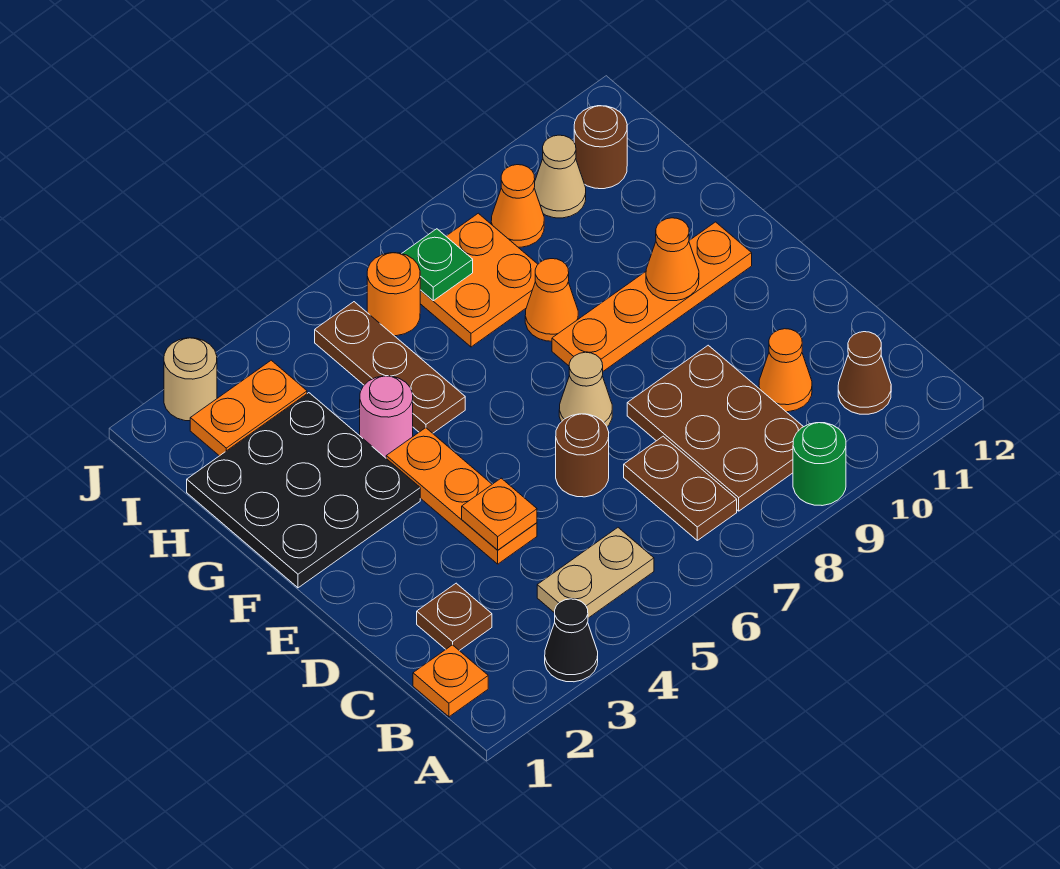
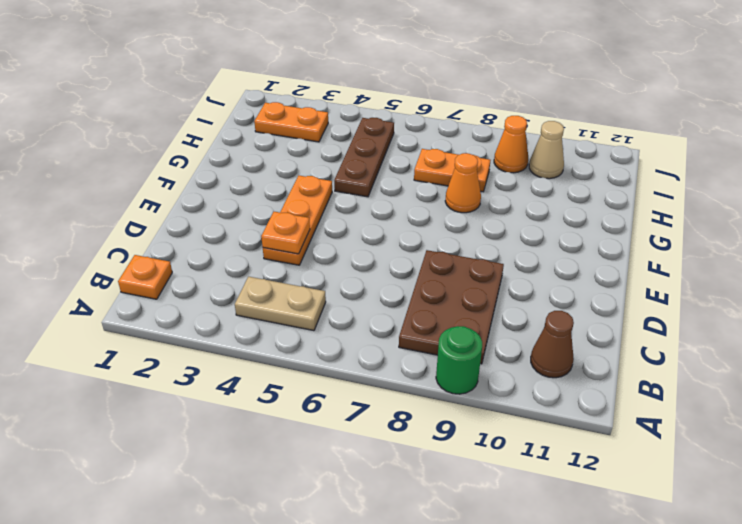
orange plate H7:H8 level 1 -> orange plate H7:I8 level 1
none -> black cone A3 level 1
none -> brown plate B7:C7 level 1
none -> brown plate C2 level 1

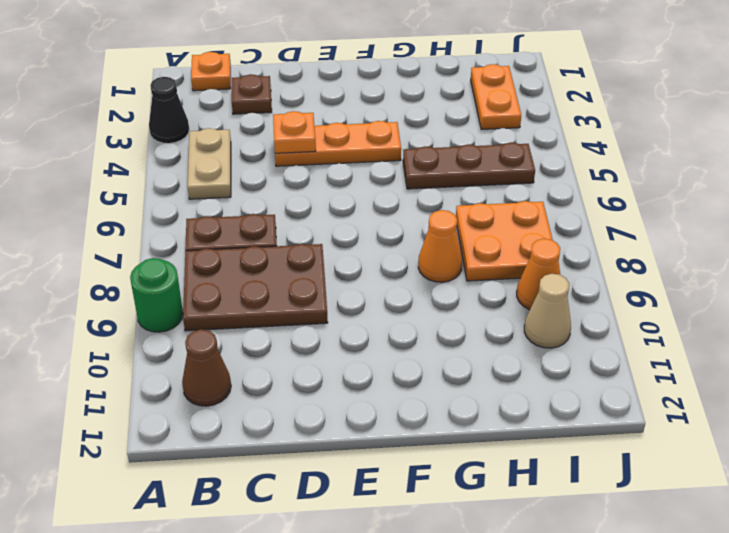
none -> orange cone C10 level 1
none -> brown round brick D6 level 1
none -> tan cone E7 level 1

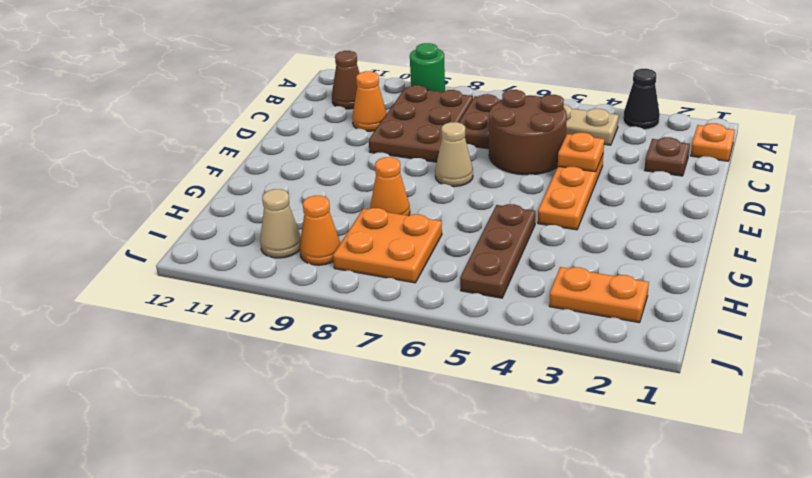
brown round brick C5:D6 level 1 -> brown round brick D6 level 1
none -> black plate F1:H3 level 1
none -> orange plate F8:F11 level 1
none -> pink round brick G4 level 1

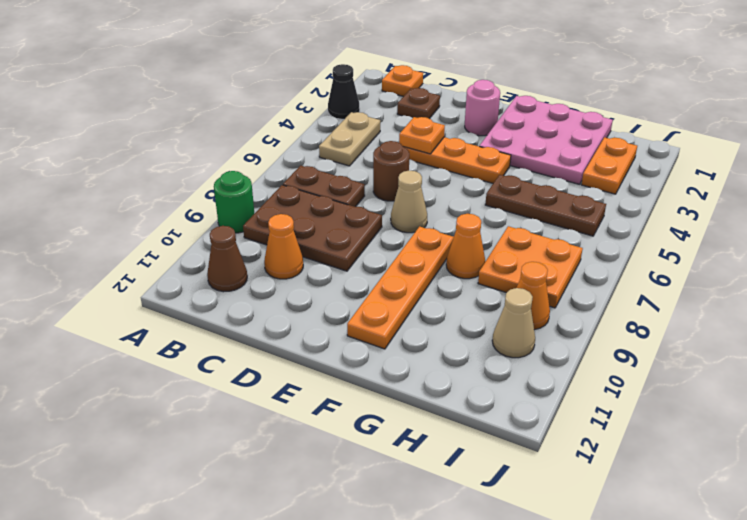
pink round brick E2 level 1 -> pink round brick G4 level 1
pink plate F1:H3 level 1 -> black plate F1:H3 level 1
none -> orange round brick I6 level 1
none -> brown round brick I11 level 1
none -> tan round brick J2 level 1

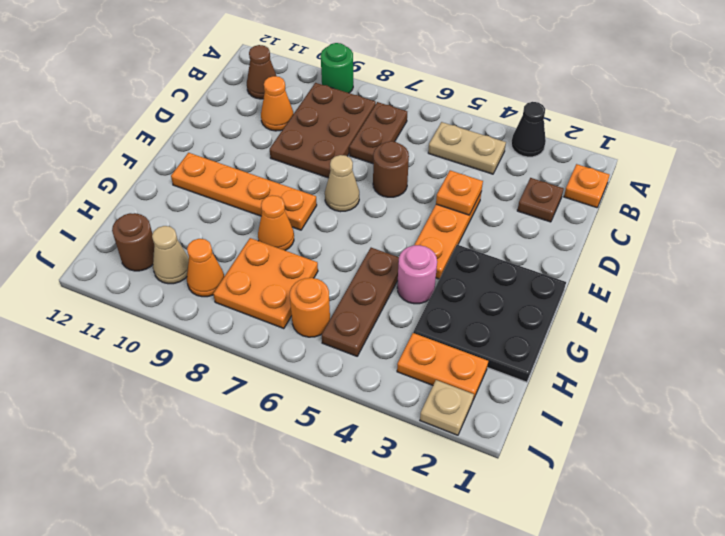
tan plate J2 level 1 -> tan round brick J2 level 1
none -> orange cone F10 level 2
none -> green plate I7 level 2

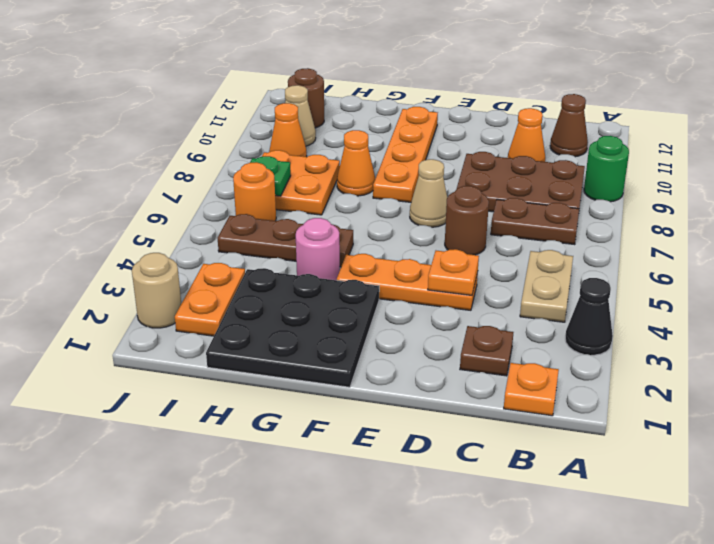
none -> orange cone F10 level 2

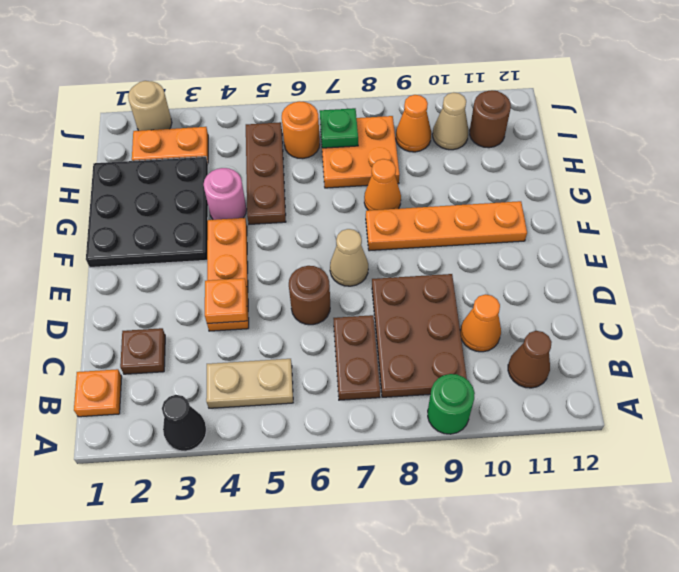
none -> orange cone F10 level 2

